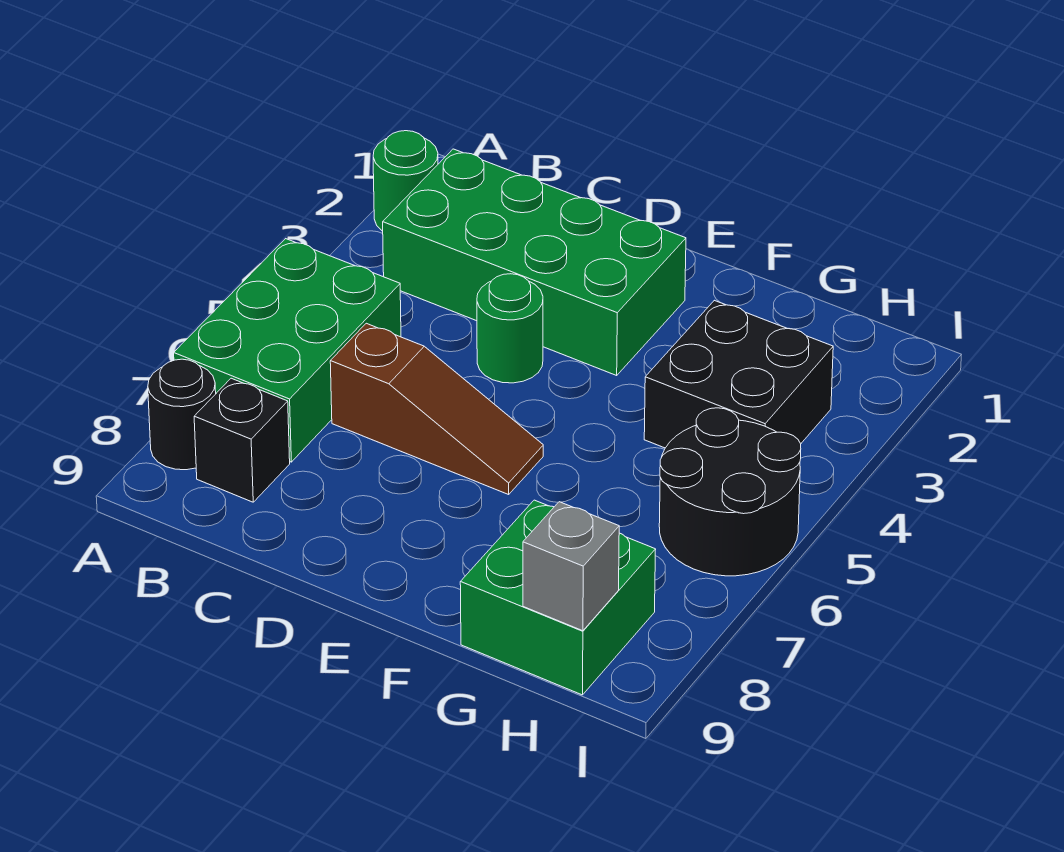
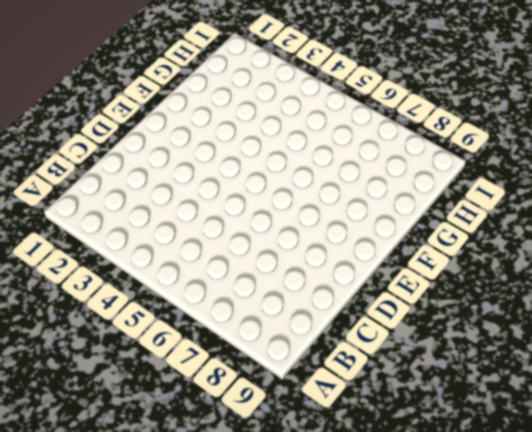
none -> green round brick A2 level 1
none -> green brick A5:B7 level 1

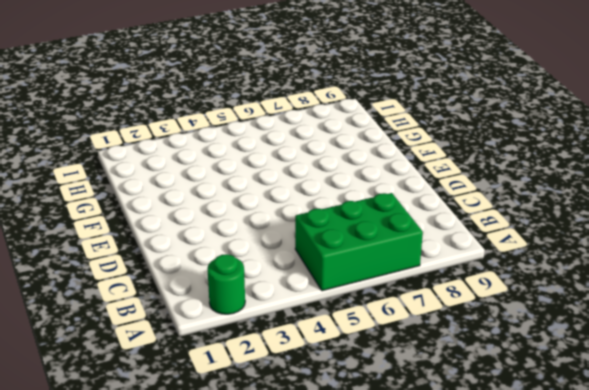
none -> black round brick A8 level 1
none -> green brick B2:E3 level 1

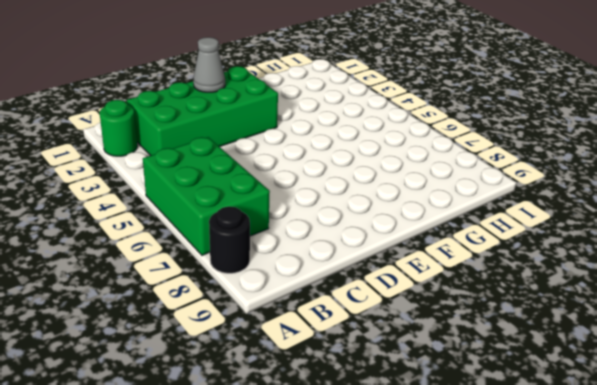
grey cone D2 level 2 -> none
none -> black brick B8 level 1
none -> brown slope C6:E6 level 1 top C

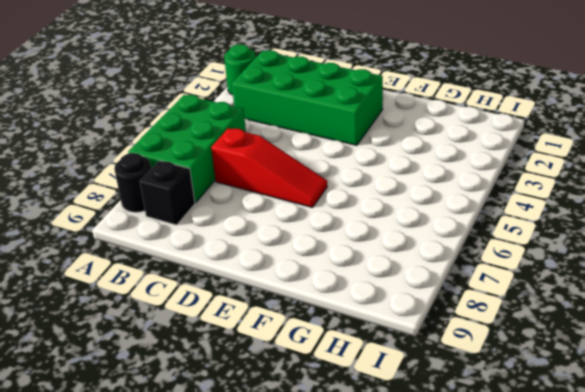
red slope C6:E6 level 1 top C -> brown slope C6:E6 level 1 top C
none -> green round brick D4 level 1
none -> black brick G3:H4 level 1

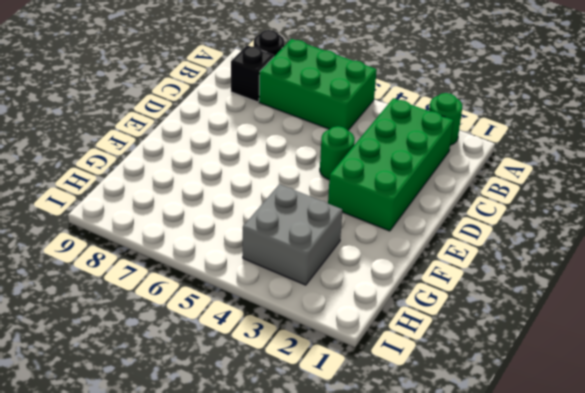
grey brick G3:H4 level 1 -> black brick G3:H4 level 1
none -> brown slope C6:E6 level 1 top C
none -> green brick G8:H9 level 1

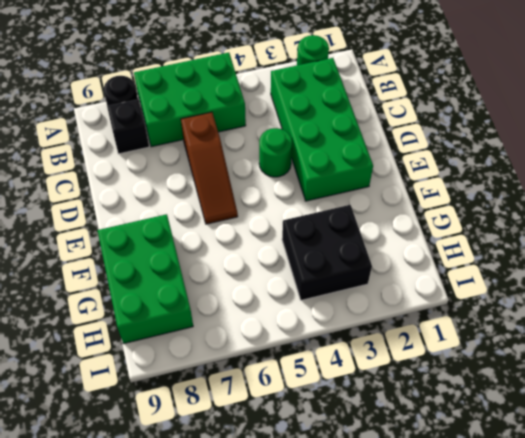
green brick F8:H9 level 1 -> green brick G8:H9 level 1
none -> black round brick H5:I6 level 1
none -> grey brick H9 level 2

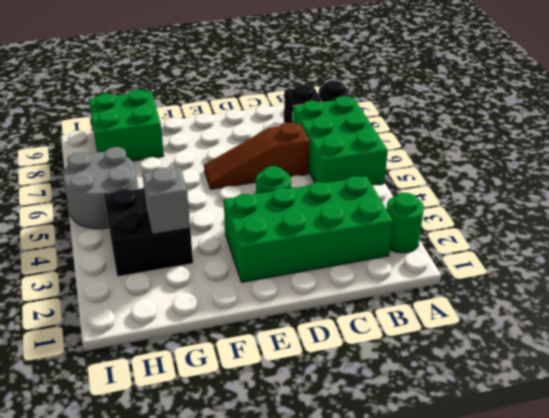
grey brick G3 level 2 -> grey brick H9 level 2
grey round brick H5:I6 level 1 -> black round brick H5:I6 level 1

